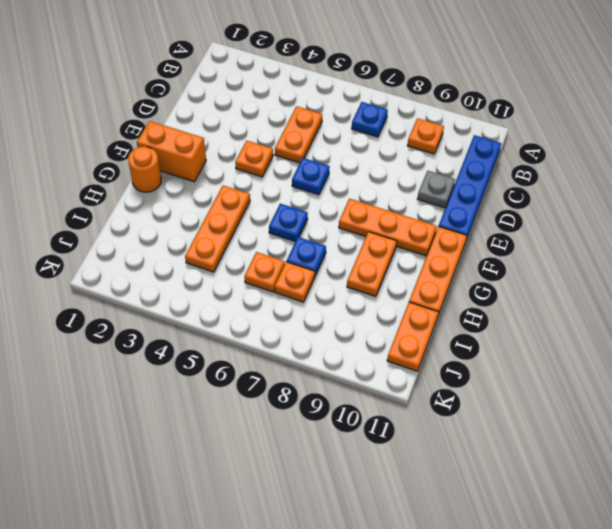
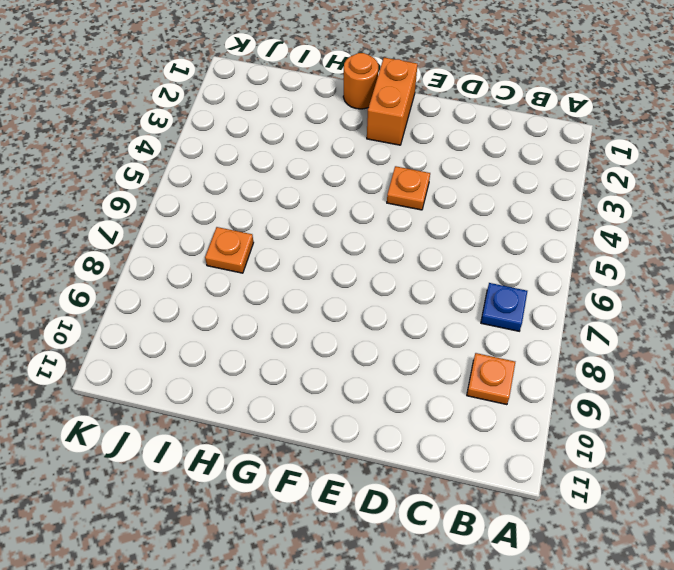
none -> blue plate B11:E11 level 1
none -> orange plate C5:D5 level 1
none -> grey plate D10 level 1

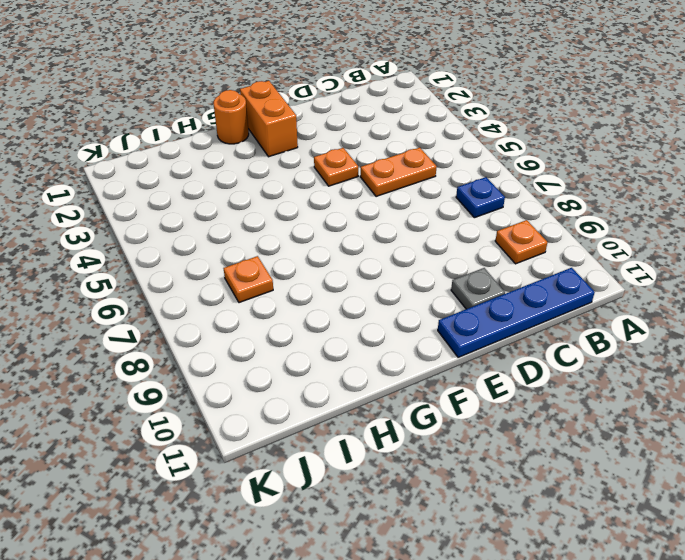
none -> blue plate E6 level 1
none -> orange plate F8:F10 level 1
none -> orange plate F11:H11 level 1

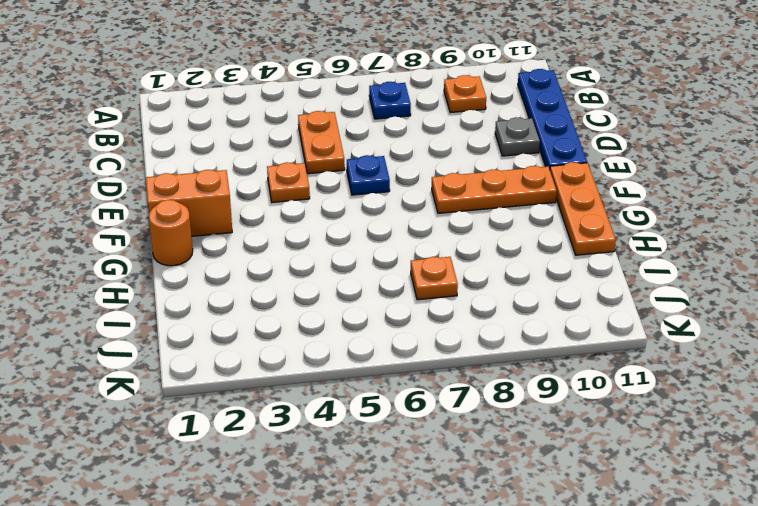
none -> orange plate G4:I4 level 1
none -> blue plate G6 level 1
none -> orange plate G9:H9 level 1

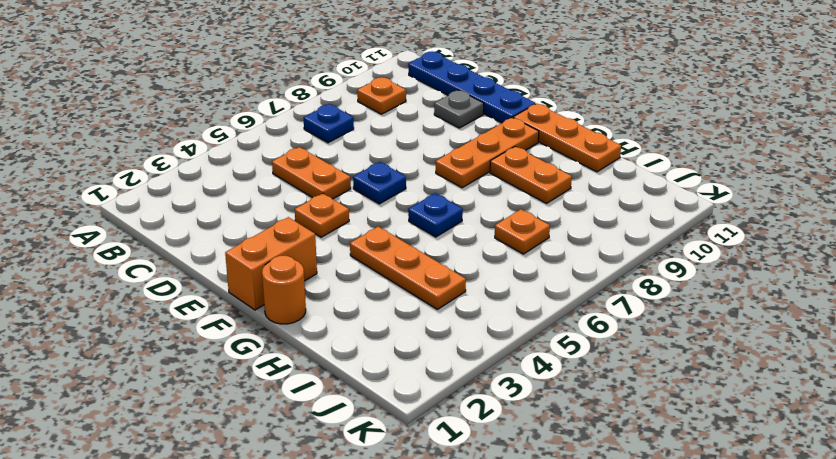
none -> blue plate H7 level 1
none -> orange plate I6 level 1
none -> orange plate I11:J11 level 1

